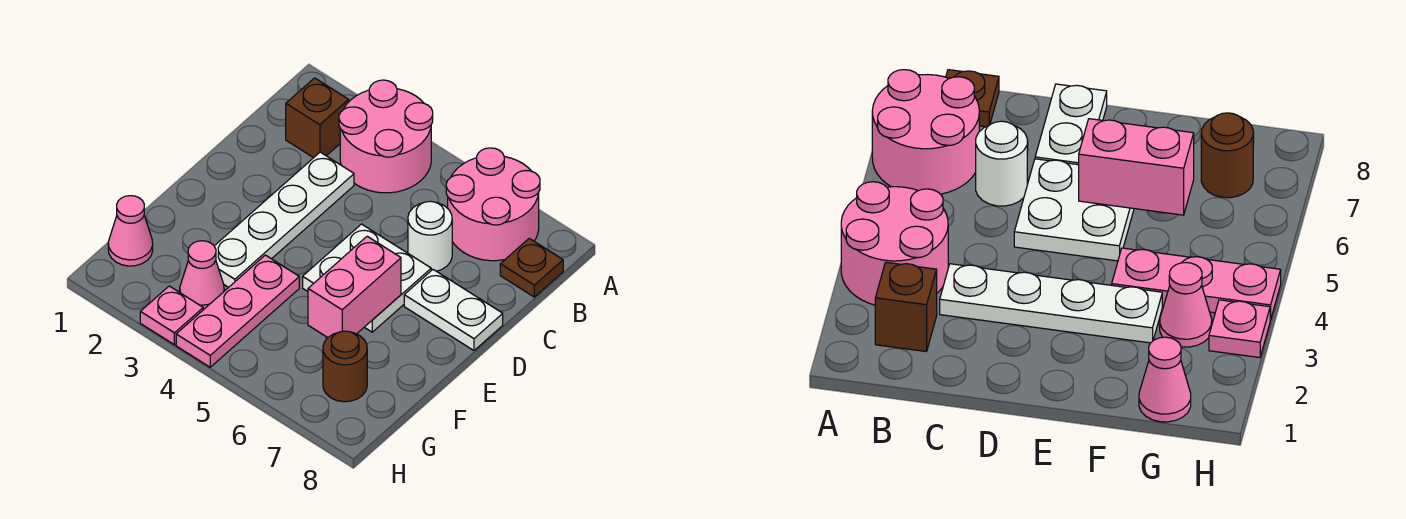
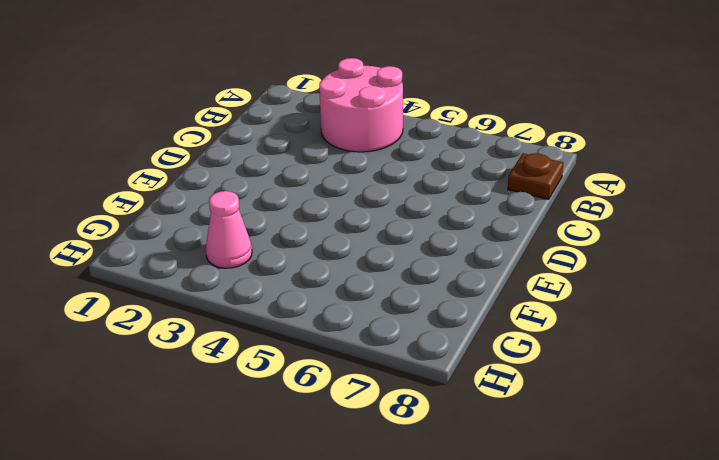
none -> pink round brick A6:B7 level 1
none -> brown brick B2 level 1
none -> white plate C3:F3 level 1

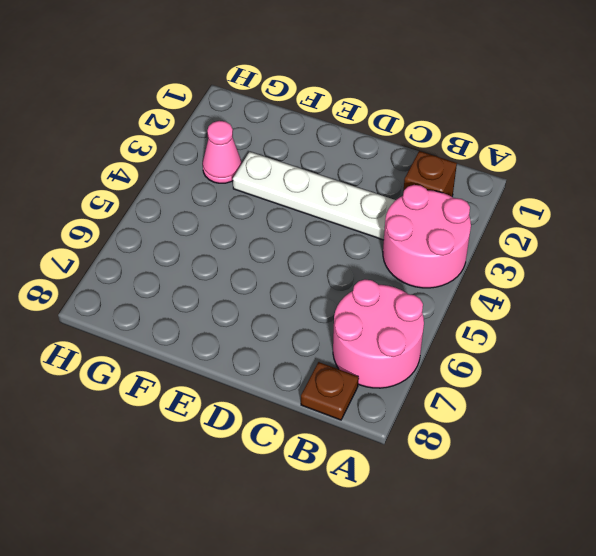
none -> white round brick C6 level 1
none -> white plate D5:E6 level 1
none -> white plate D7:D8 level 1

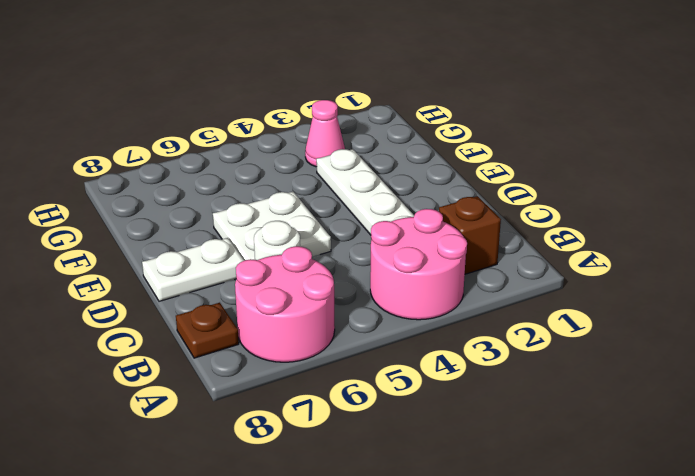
none -> pink plate F4:H4 level 1
none -> pink cone G1 level 1
none -> brown round brick G7 level 1

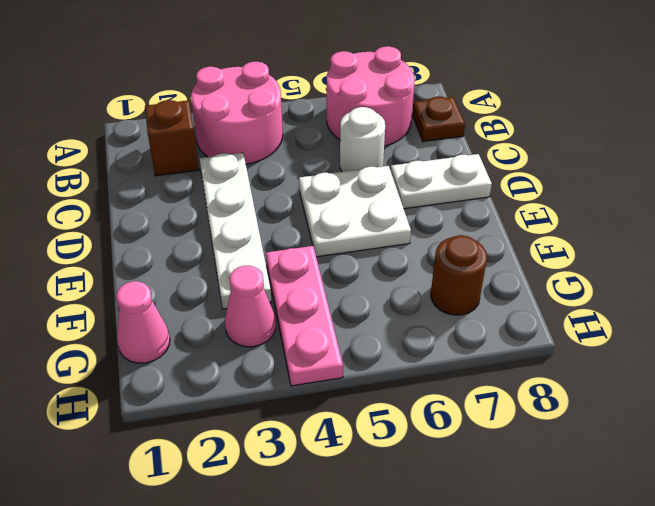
none -> pink plate H3 level 1
none -> pink brick E6:F6 level 2

